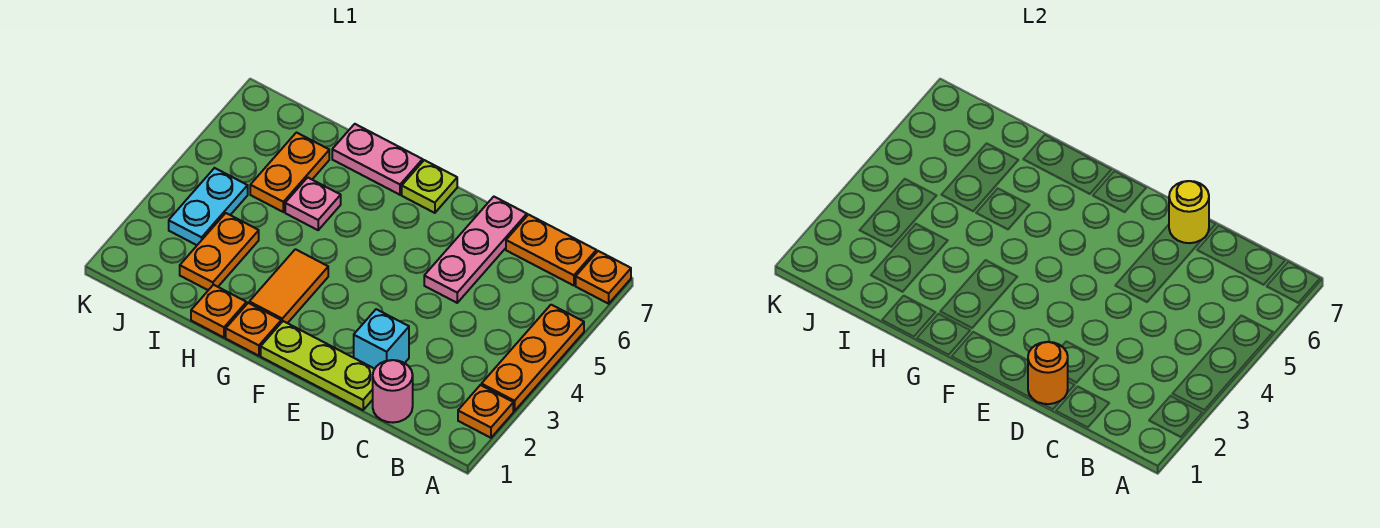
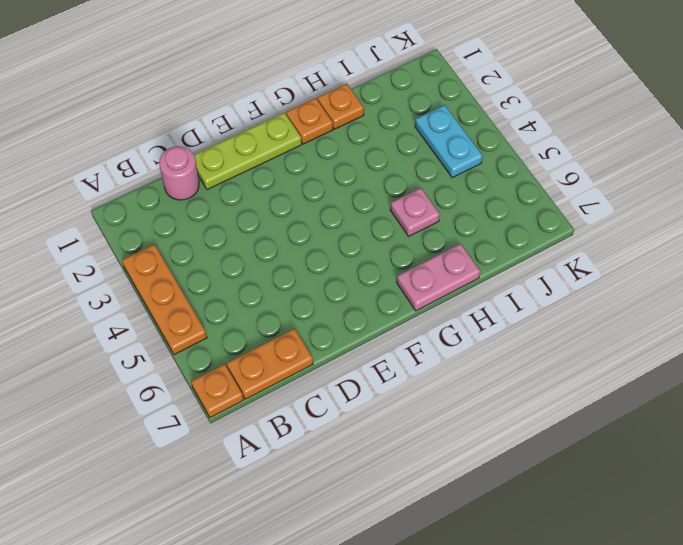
none -> orange plate A2 level 1
none -> cyan brick D2 level 1
none -> pink plate D5:D7 level 1

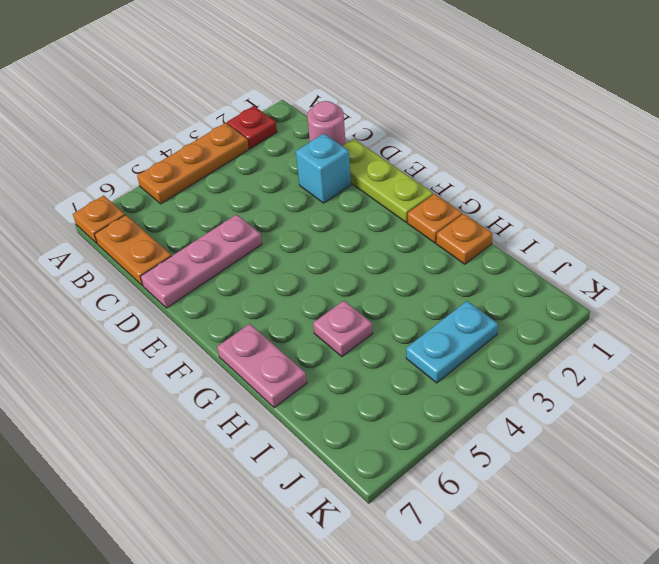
red plate A2 level 1 -> orange plate A2 level 1
none -> lime plate F7 level 1
none -> orange tile G2:G3 level 1
none -> orange plate I2:I3 level 1

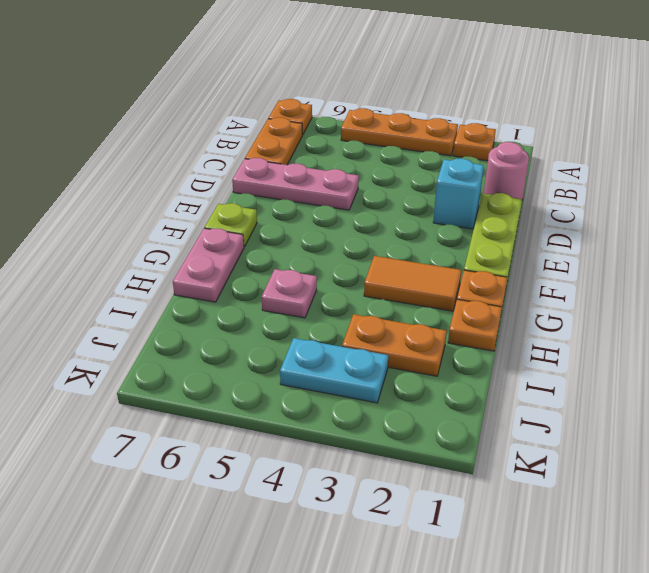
none -> orange plate I5:I6 level 1
none -> orange round brick D1 level 2
none -> yellow round brick D7 level 2

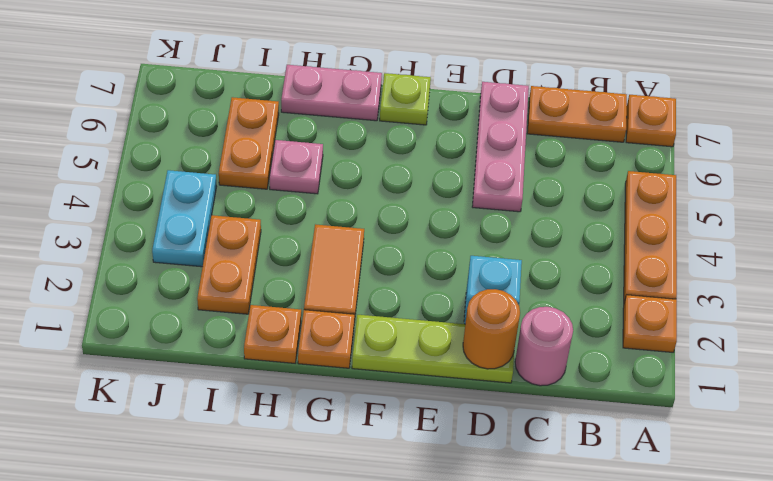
none -> yellow round brick D7 level 2

